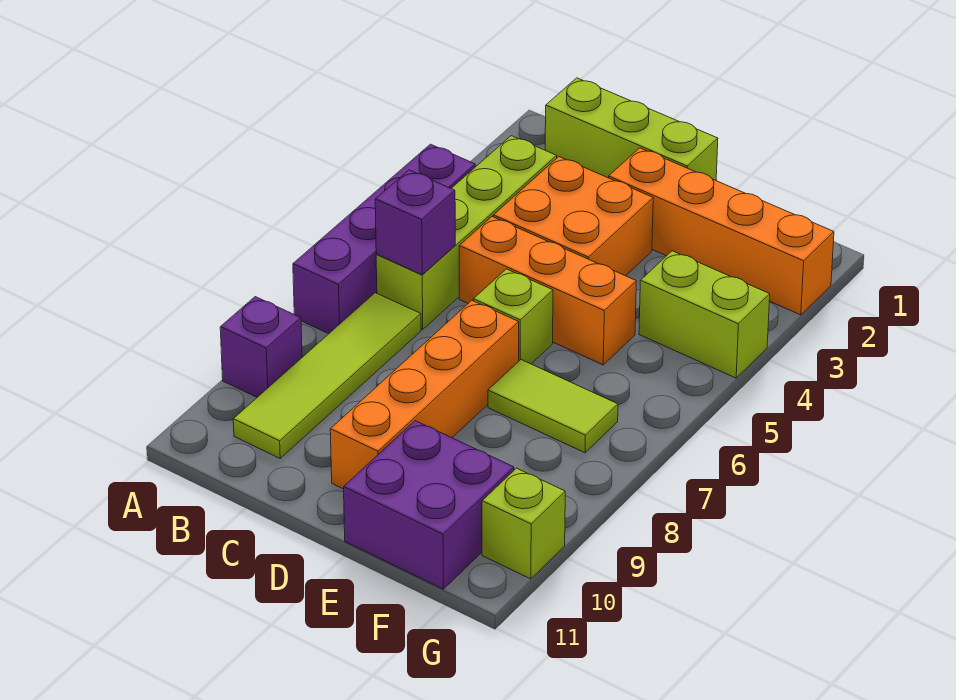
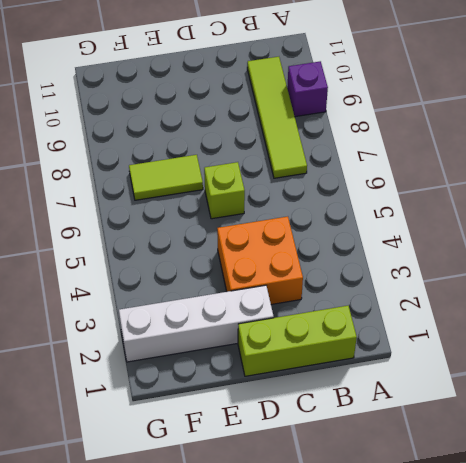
white brick D2:G2 level 1 -> orange brick D2:G2 level 1
none -> purple brick A4:A7 level 1
none -> lime brick B3:B6 level 1
none -> orange brick C5:E5 level 1

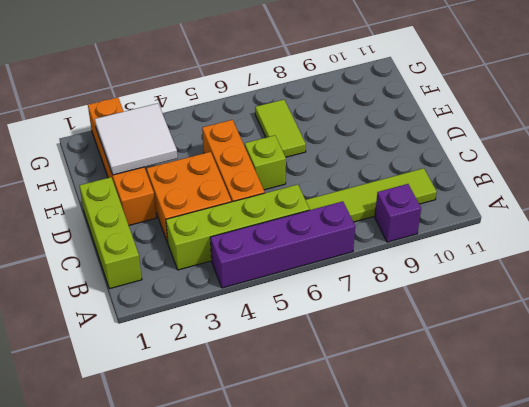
white tile E2:F3 level 2 -> none
none -> orange brick D7:D10 level 1
none -> purple brick E10:F11 level 1
none -> lime brick F4:G4 level 1

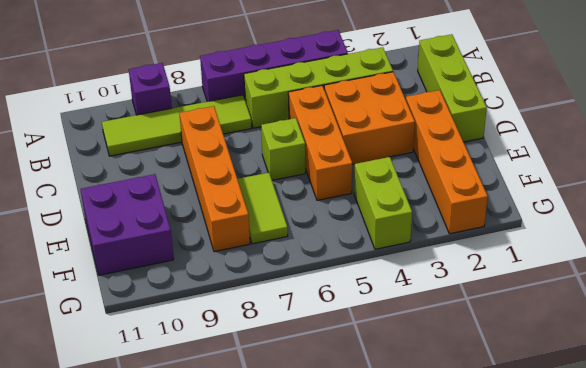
orange brick C8:F8 level 1 -> orange brick D7:D10 level 1
none -> lime brick G10 level 1
none -> purple brick B6 level 2

